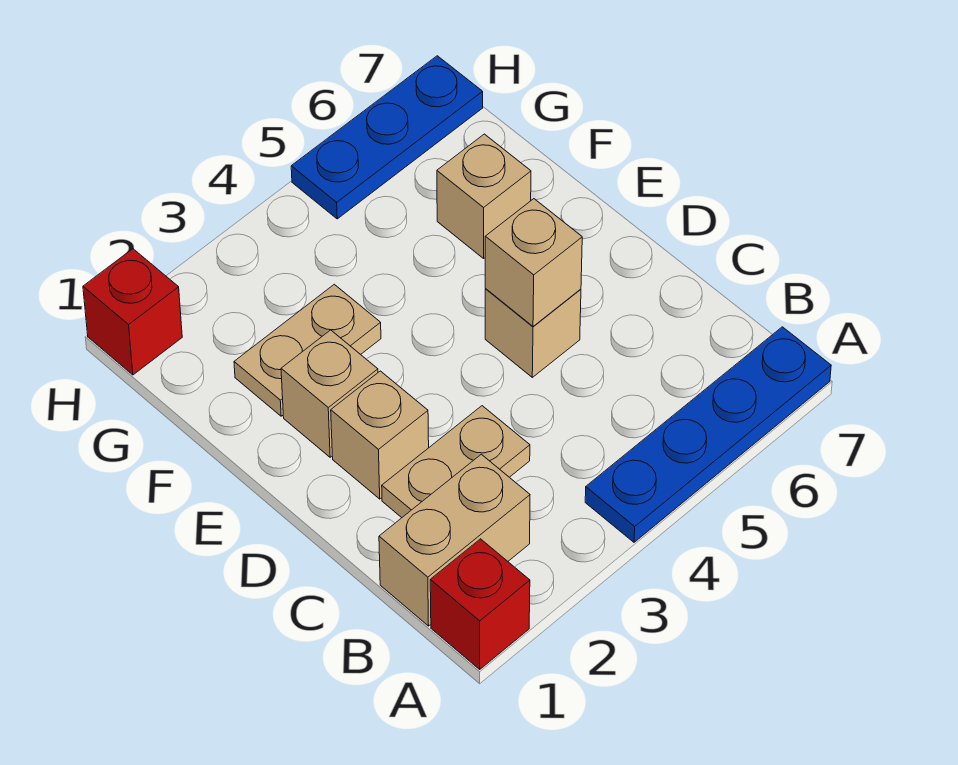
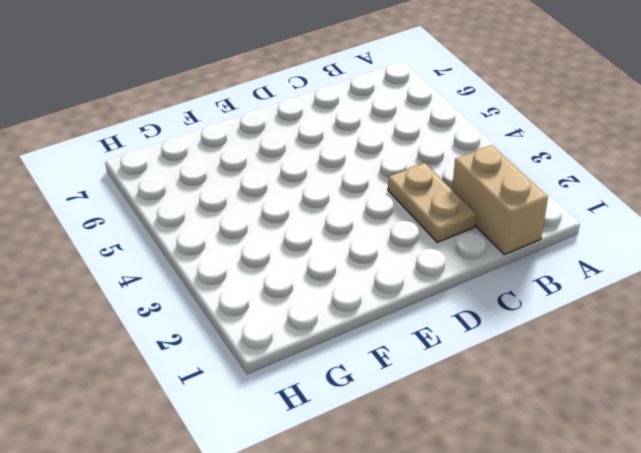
none -> red brick A1 level 1
none -> blue plate A4:A7 level 1
none -> tan brick D2 level 1

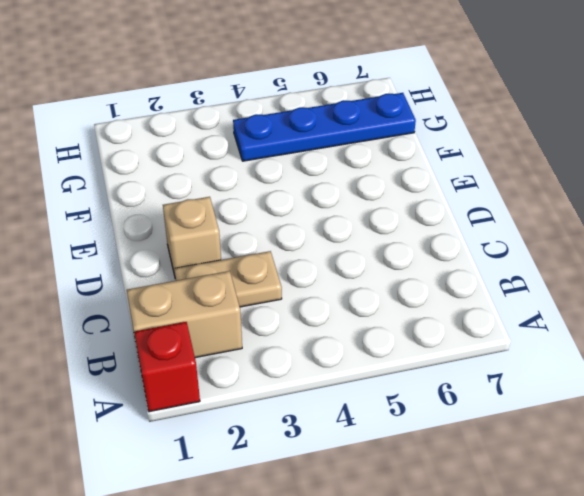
blue plate G4:G7 level 1 -> blue plate A4:A7 level 1
none -> tan brick D5 level 1
none -> tan brick E2 level 1
none -> tan plate F2:F3 level 1

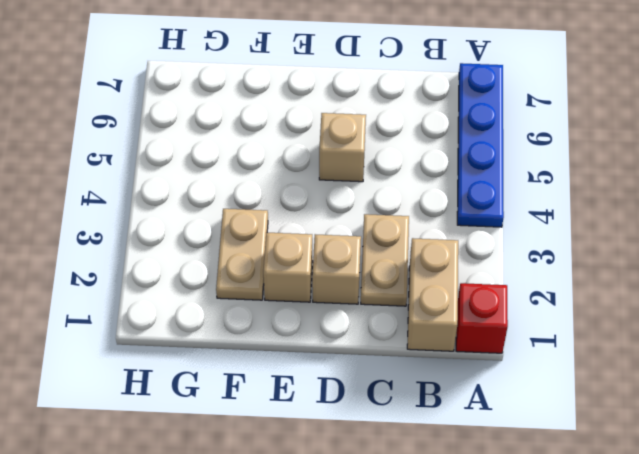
none -> tan brick F6 level 1
none -> red brick H1 level 1
none -> blue plate H5:H7 level 1

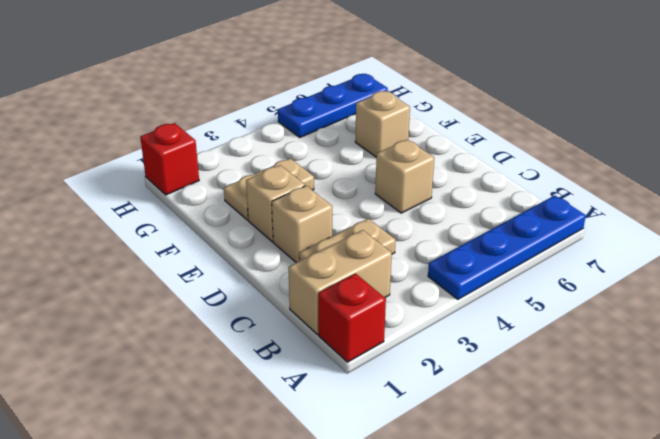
none -> tan brick D5 level 2

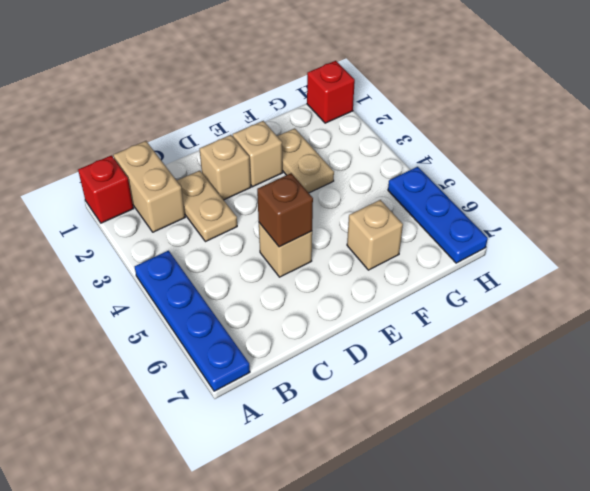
brown brick D5 level 2 -> tan brick D5 level 2

